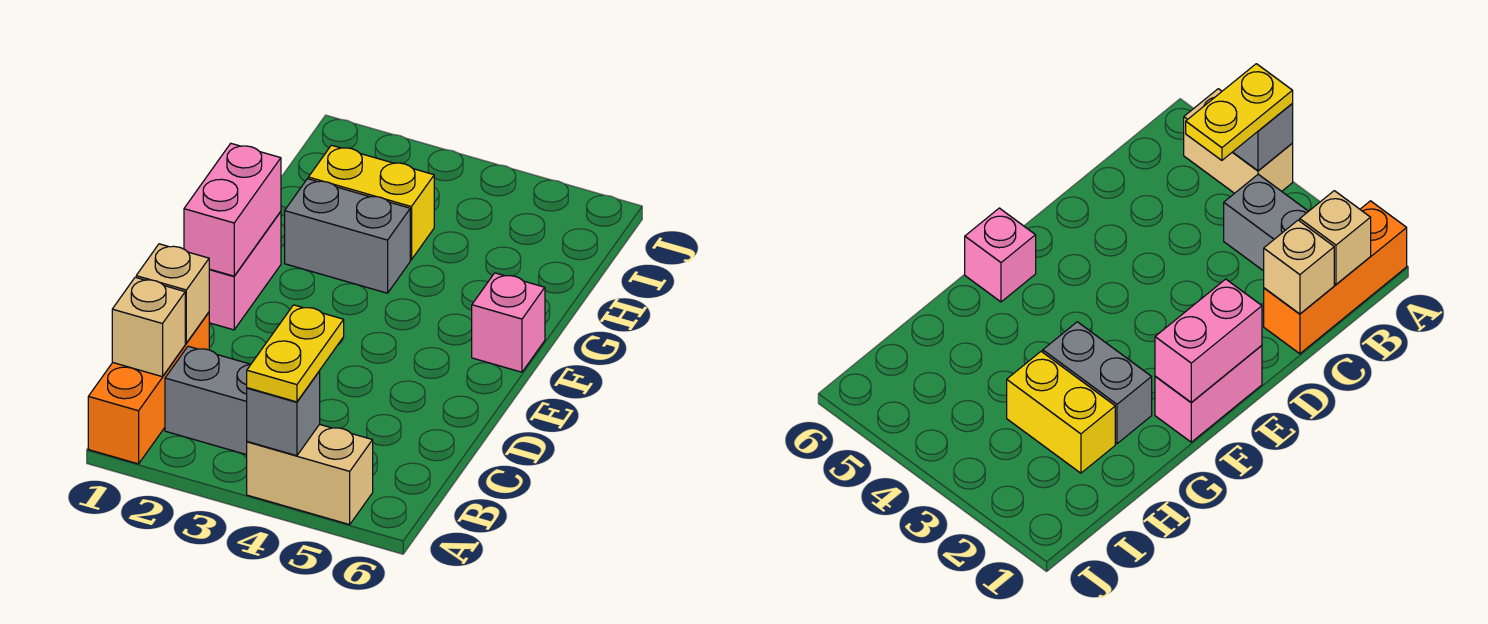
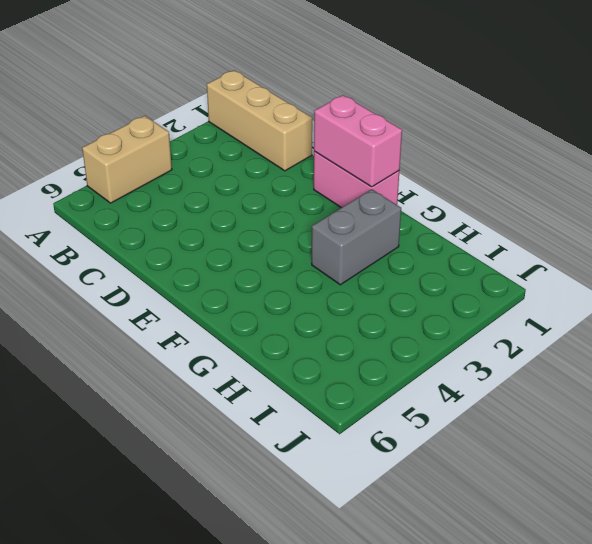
tan brick A1:C1 level 1 -> orange brick A1:C1 level 1
none -> grey brick B2:B3 level 1
none -> pink brick F6 level 1
none -> yellow brick H2:H3 level 1

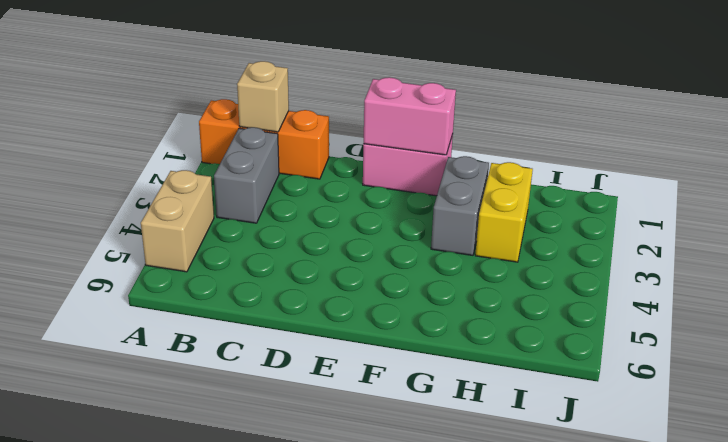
none -> pink brick F6 level 1
none -> grey brick A4 level 2
none -> tan brick C1 level 2

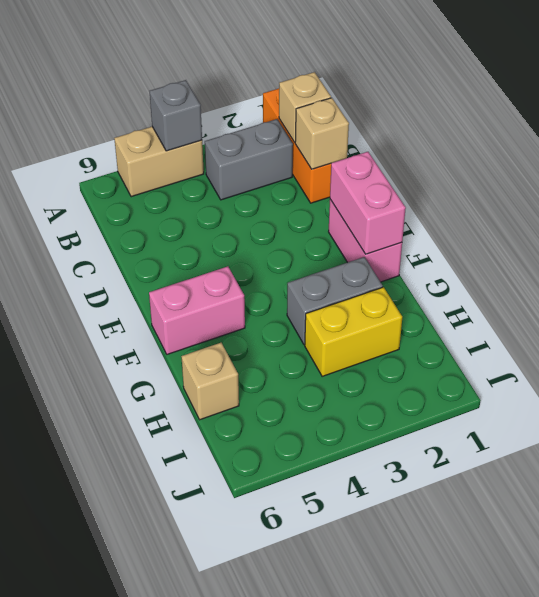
pink brick F5:F6 level 1 -> pink brick F6 level 1
tan brick H6 level 1 -> none
none -> yellow plate A4:B4 level 3

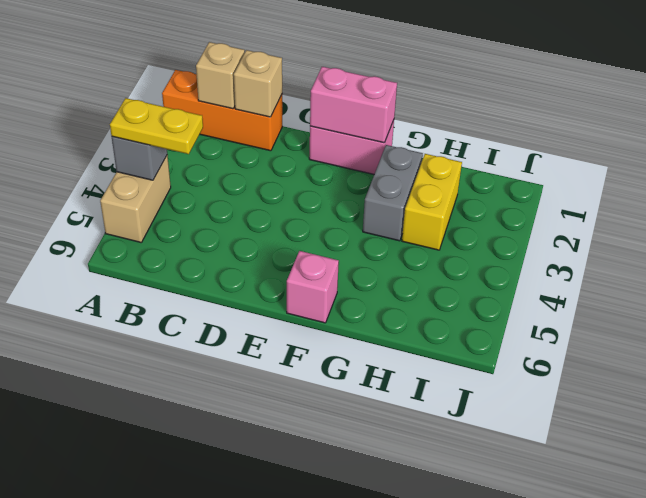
none -> grey brick B2:B3 level 1

